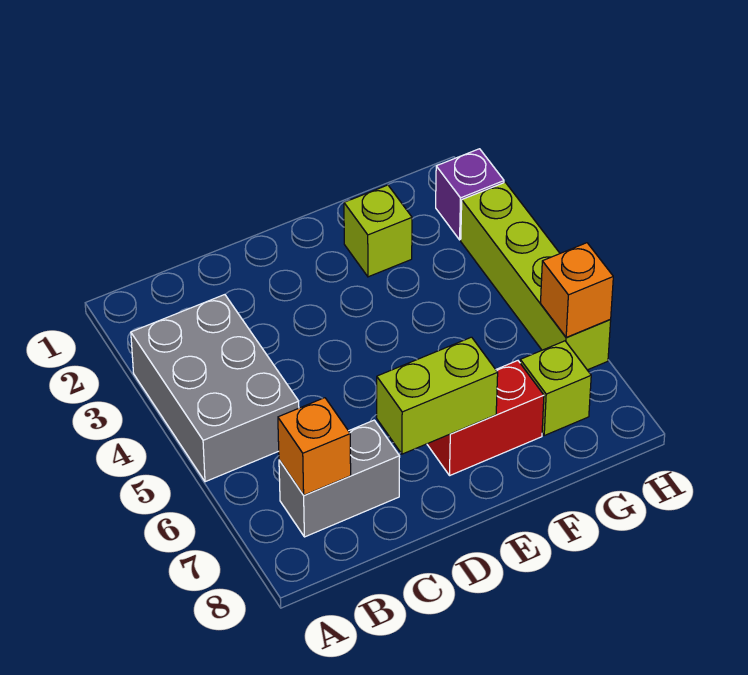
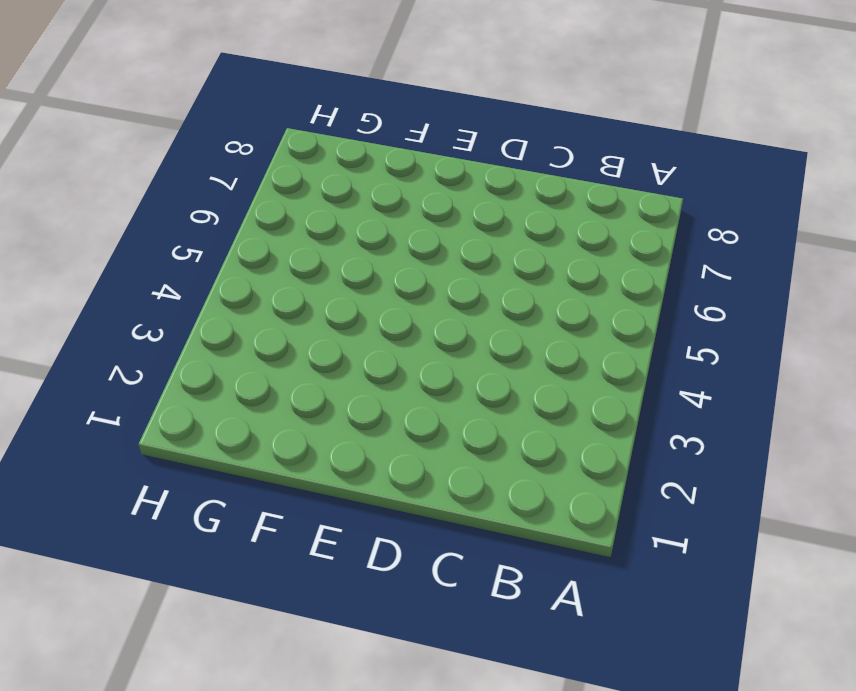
none -> grey brick A3:B5 level 1
none -> grey brick B7:C7 level 1

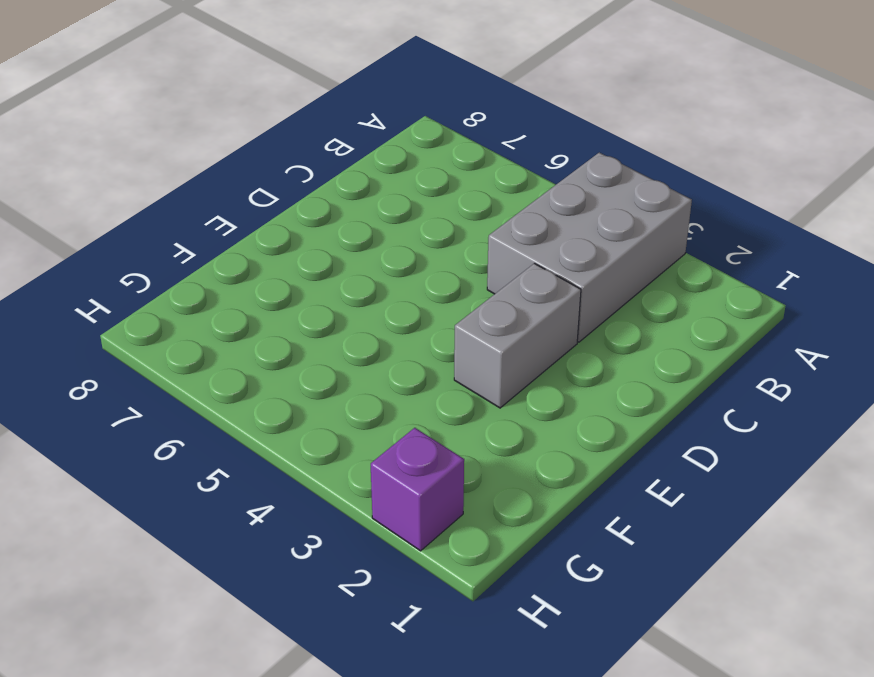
grey brick A3:C4 level 1 -> grey brick A3:B5 level 1
grey brick D3:E3 level 1 -> grey brick B7:C7 level 1
none -> red brick E7:F7 level 1
none -> lime brick F2 level 1

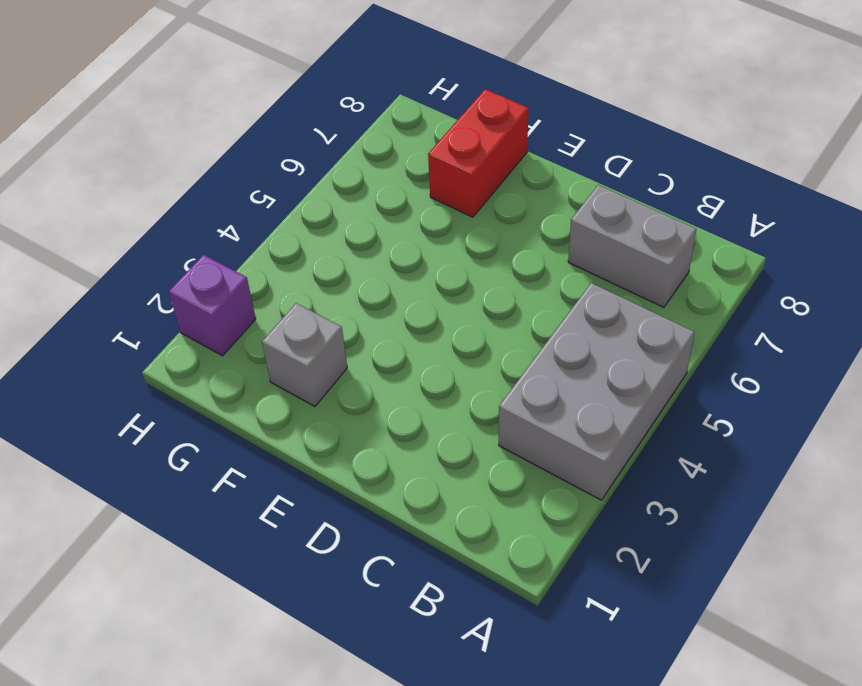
grey brick F2 level 1 -> lime brick F2 level 1
red brick F7:F8 level 1 -> red brick E7:F7 level 1
none -> lime brick G7 level 1
none -> lime brick H3:H6 level 1

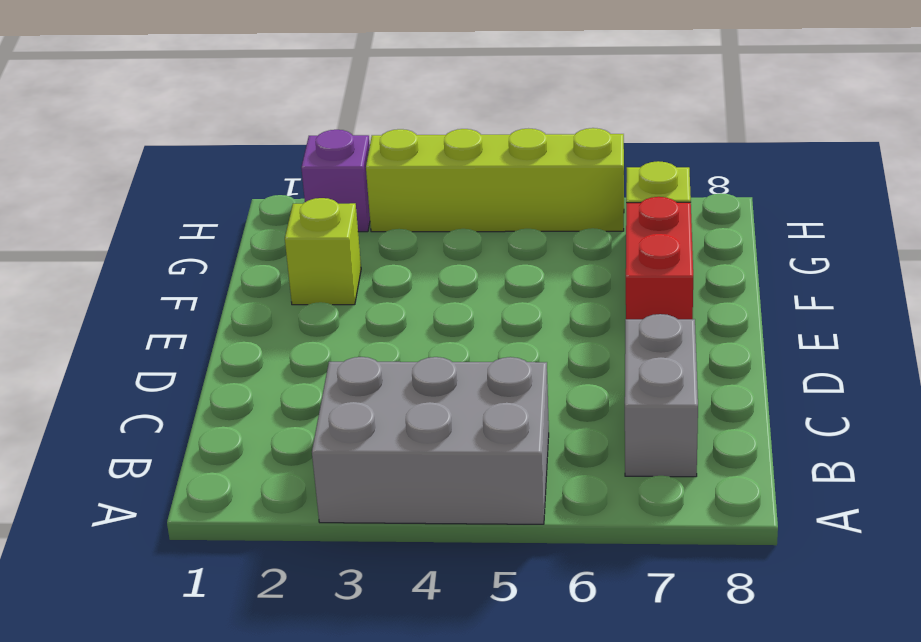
none -> orange brick B7 level 2
none -> lime brick D7:E7 level 2

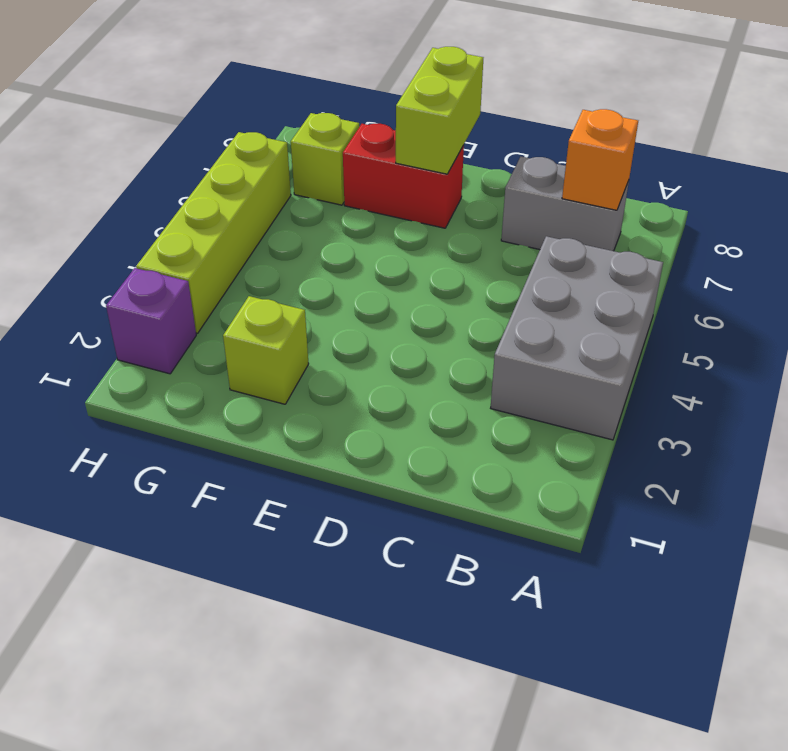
lime brick E7:E8 level 2 -> lime brick D7:E7 level 2
none -> orange brick H6 level 2

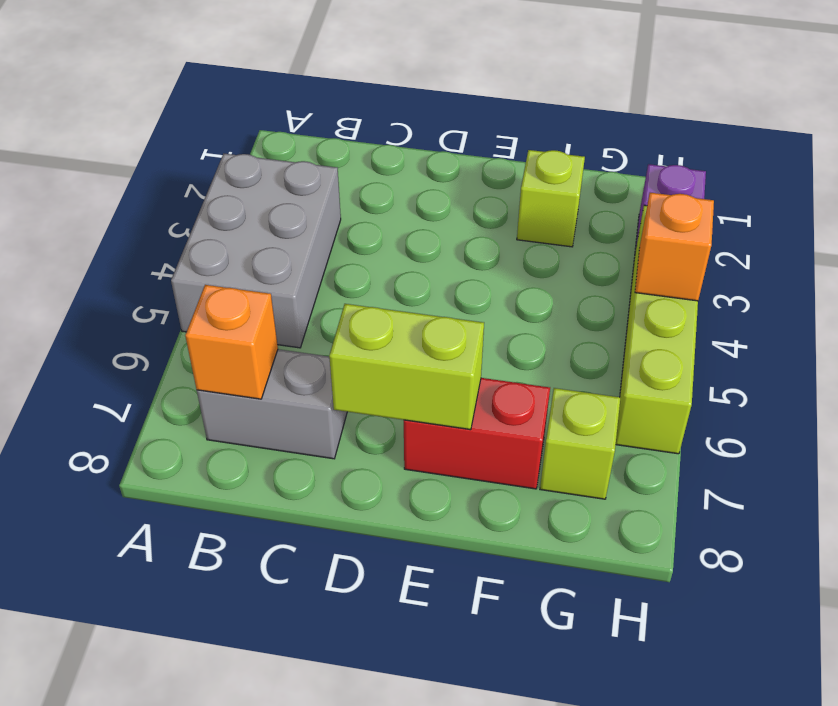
orange brick H4 level 2 -> orange brick H6 level 2

